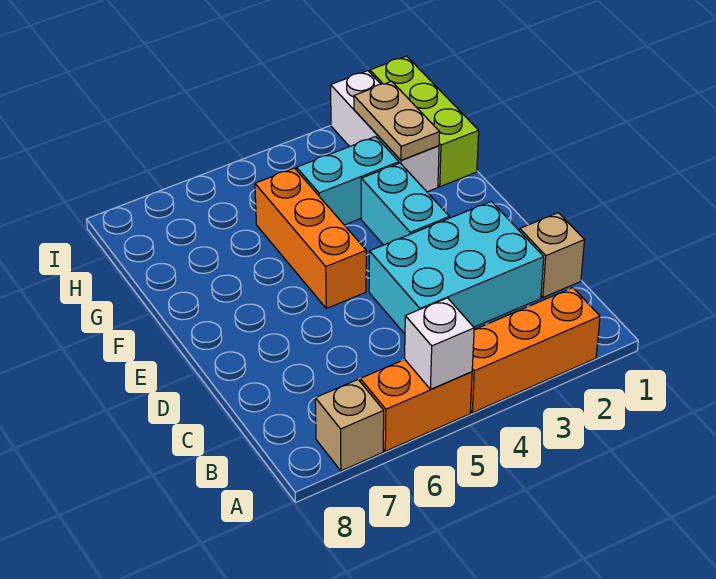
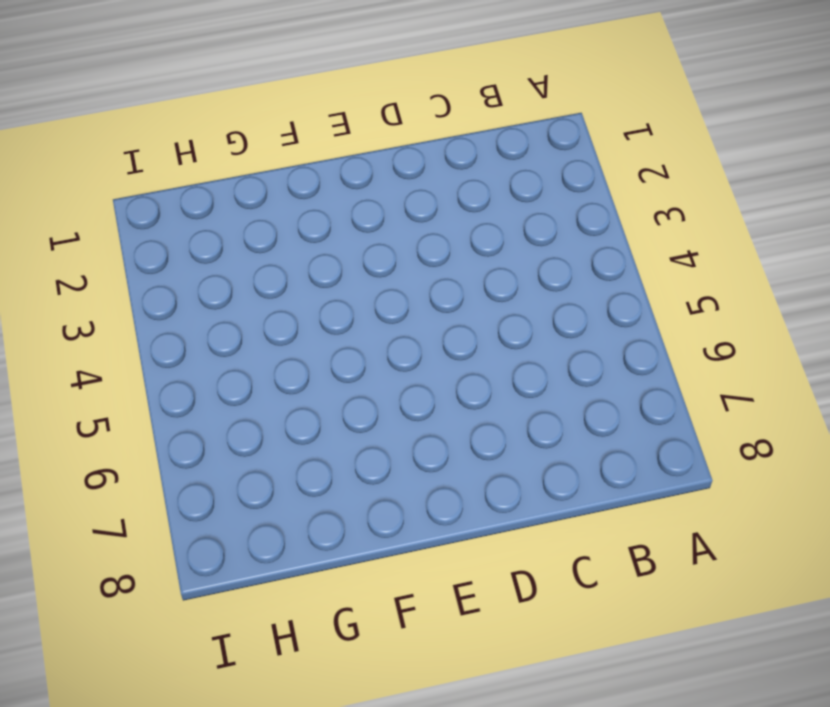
none -> orange brick A2:A4 level 1
none -> orange brick A5:A6 level 1
none -> tan brick A7 level 1

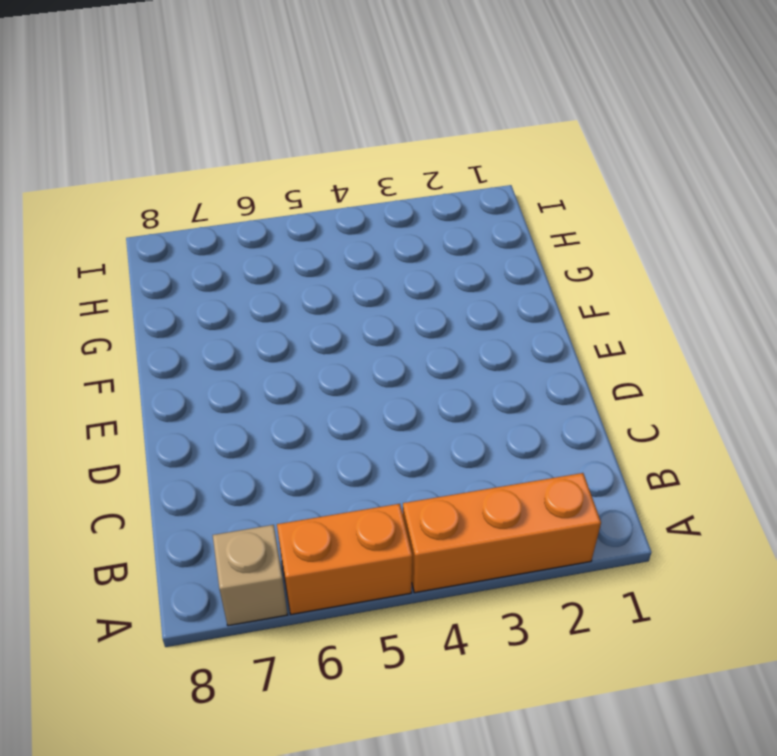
none -> tan brick C1 level 1
none -> cyan brick C2:D4 level 1
none -> cyan brick E3:F3 level 1

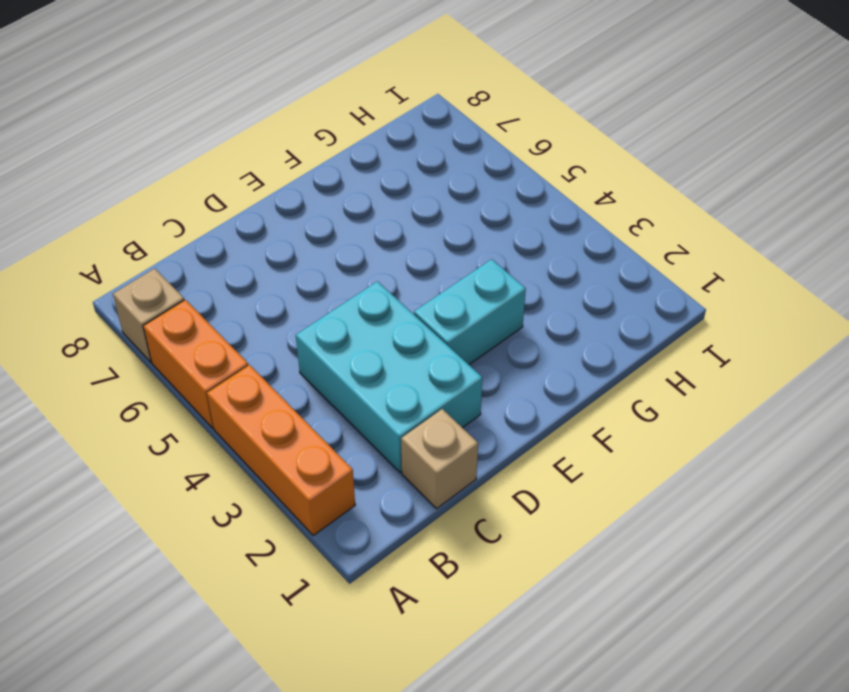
none -> orange brick E5:G5 level 1
none -> lime brick G1:I1 level 1
none -> white brick G2:I2 level 1

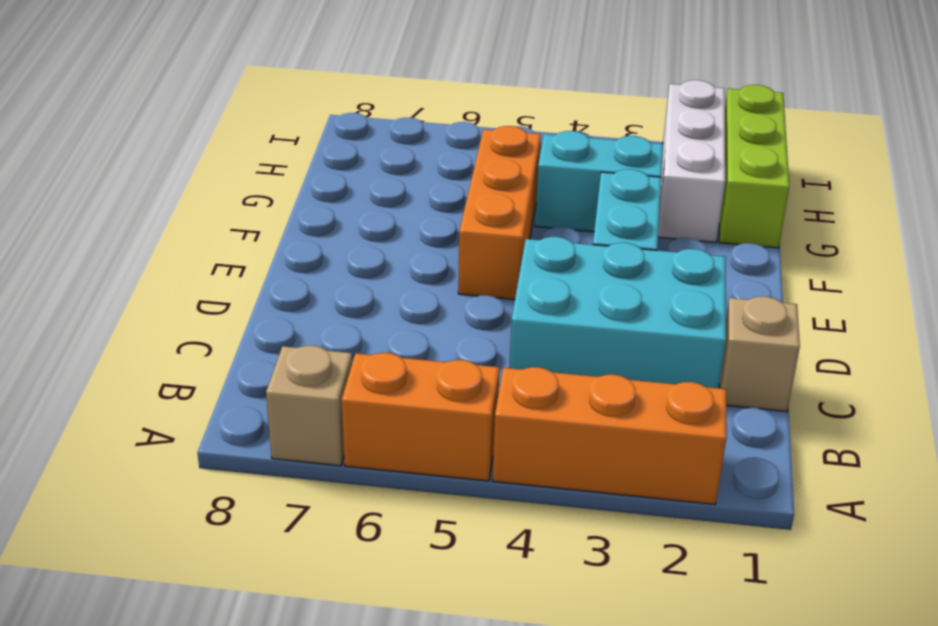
none -> white brick A5 level 2
none -> tan plate G2:H2 level 2

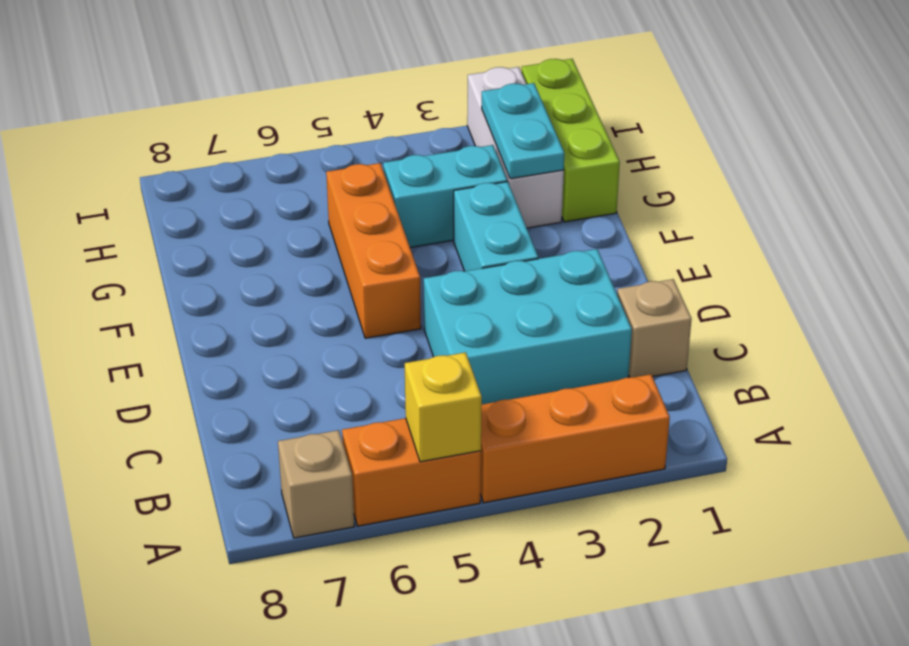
yellow brick A5 level 2 -> white brick A5 level 2
cyan plate G2:H2 level 2 -> tan plate G2:H2 level 2

